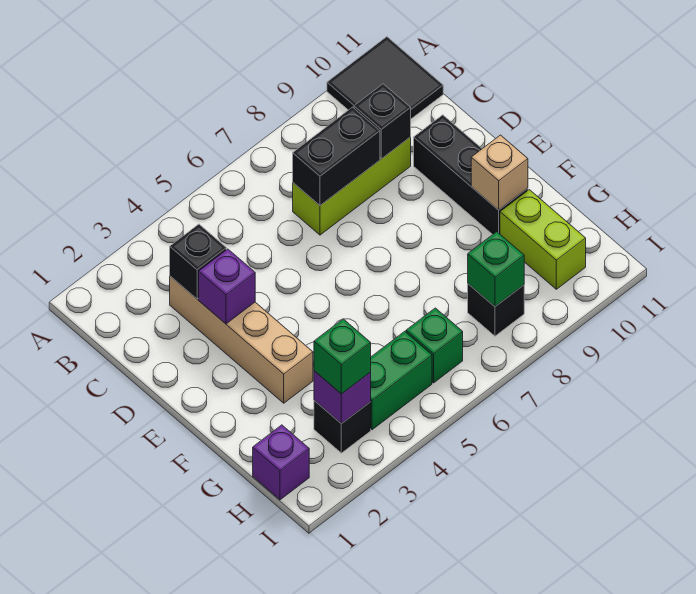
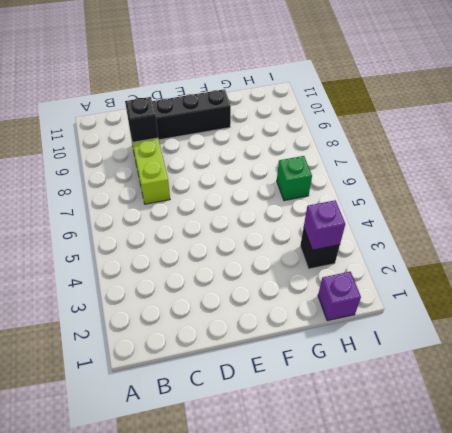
none -> black tile A10:B11 level 1
none -> tan brick C3:F3 level 1
none -> lime brick G10:H10 level 1

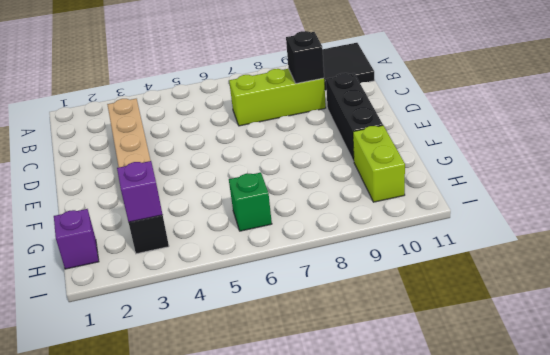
none -> green brick H4:H5 level 1
none -> black brick H8 level 1
none -> black brick C3 level 2

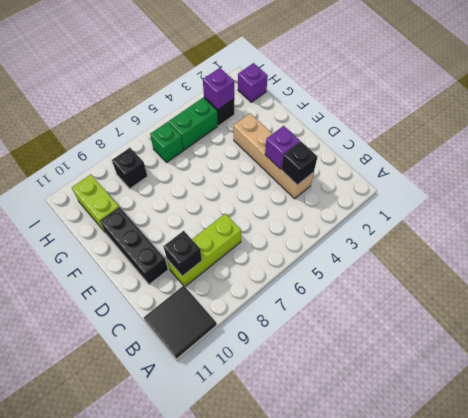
none -> black brick C7:C8 level 2
none -> tan brick F10 level 2
none -> green brick H8 level 2

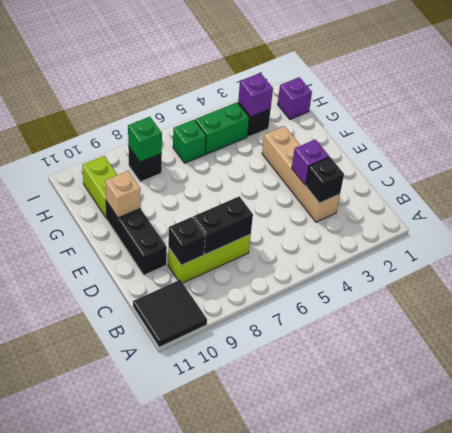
none -> green brick H3 level 3

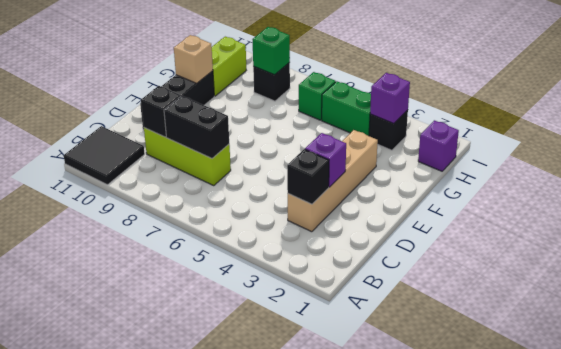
none -> green brick H3 level 3

